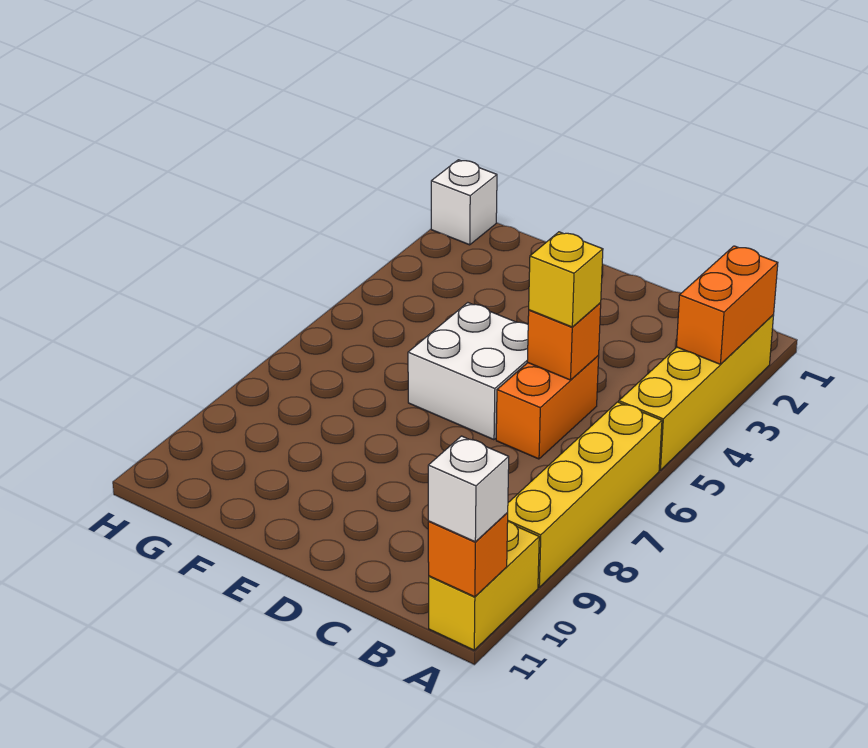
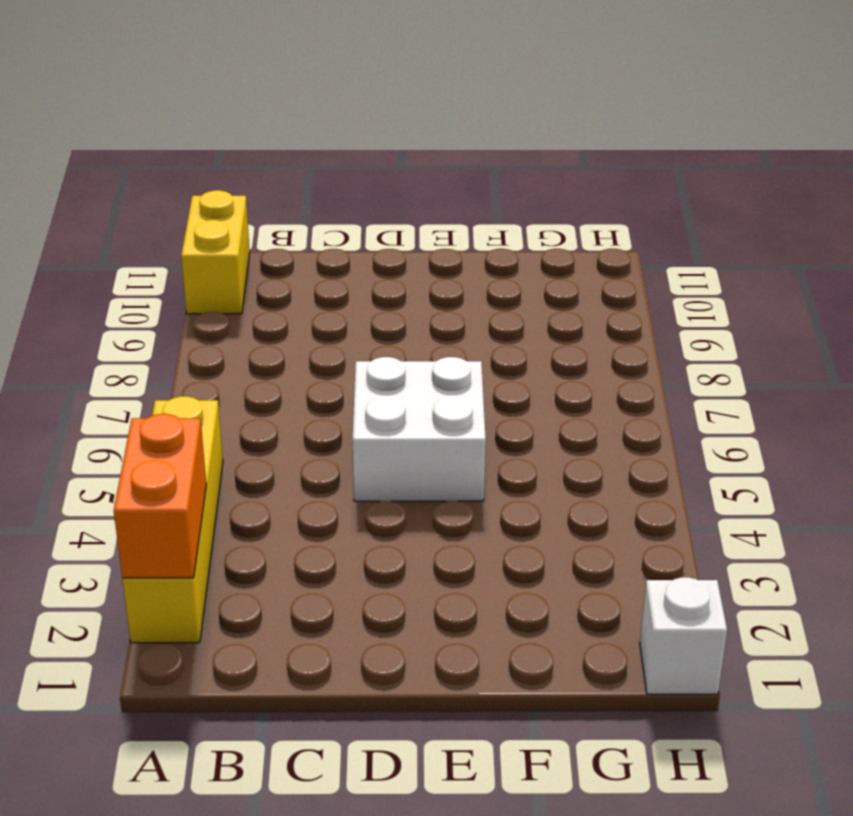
none -> yellow brick A6:A9 level 1
none -> orange brick C5:C6 level 1

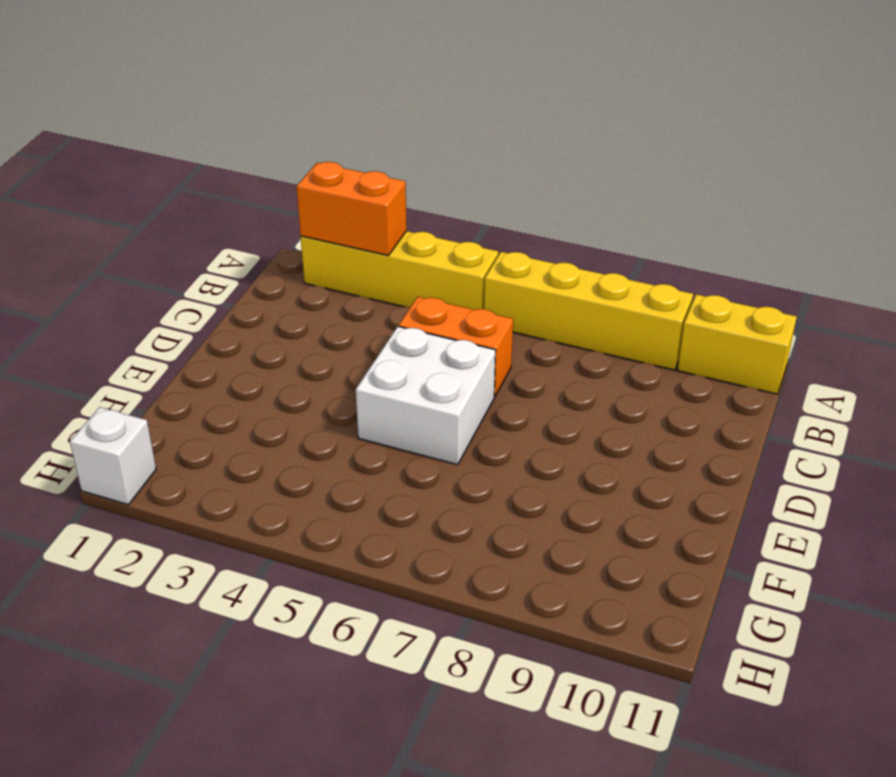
none -> orange brick A11 level 2
none -> orange brick C5 level 2

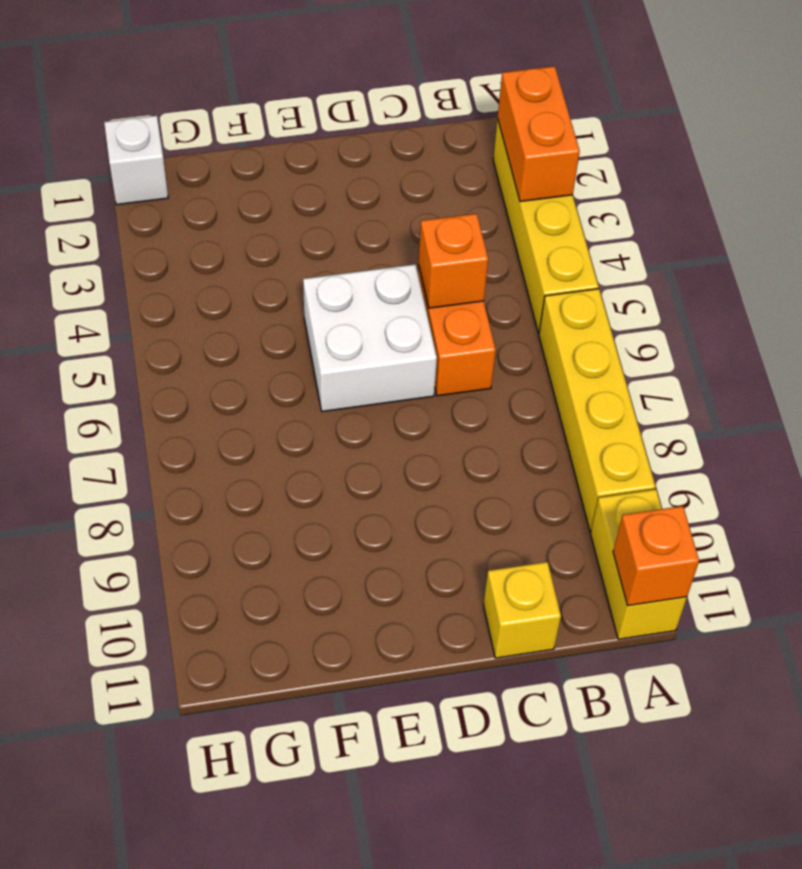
yellow brick C11 level 1 -> yellow brick C5 level 3
none -> white brick A11 level 3

